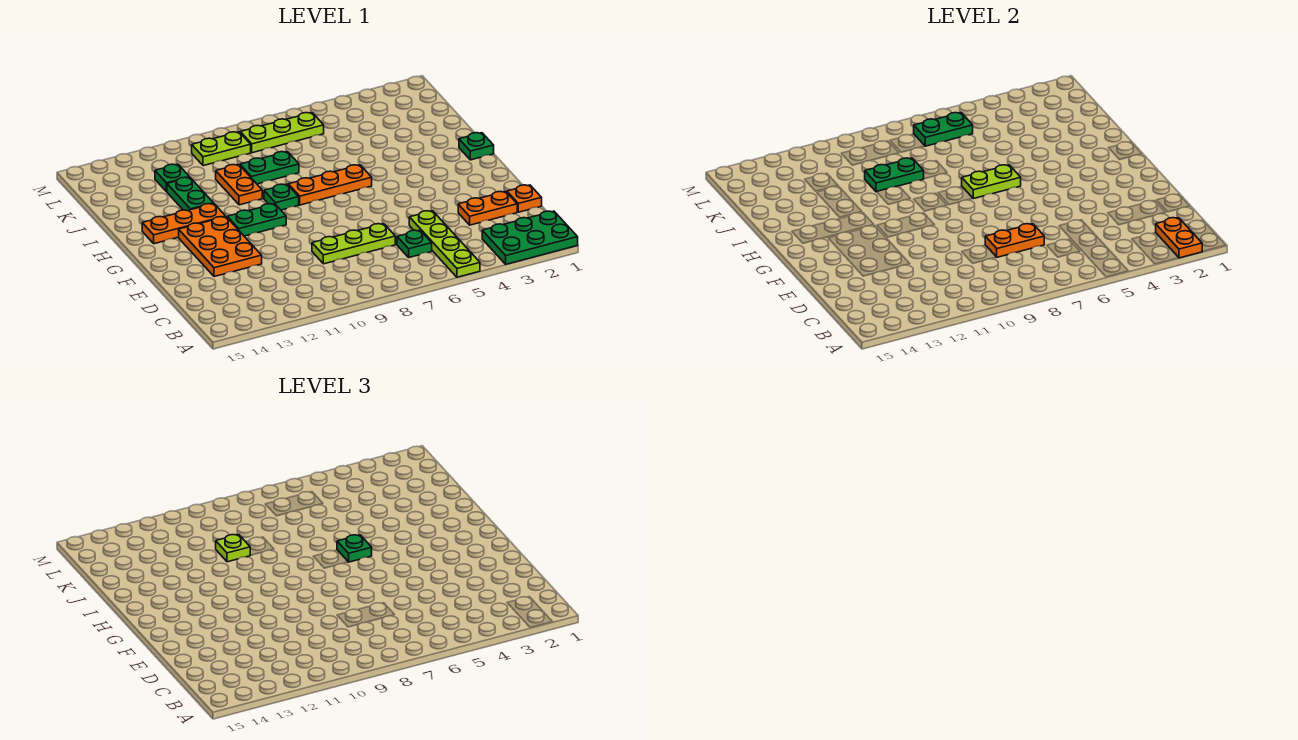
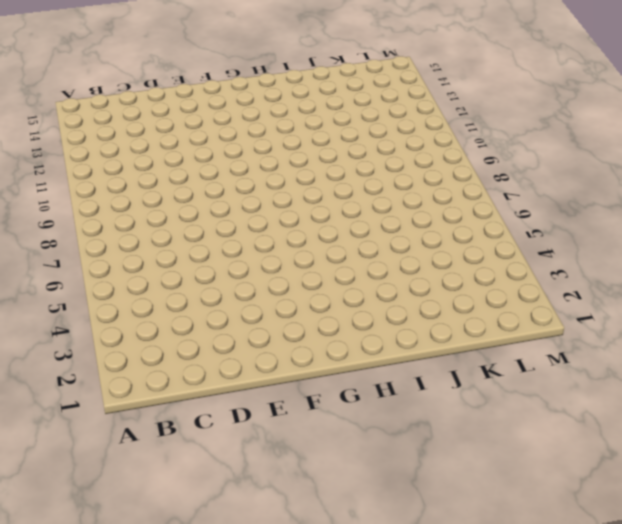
none -> green plate A1:B3 level 1
none -> lime plate A5:D5 level 1
none -> green plate C6 level 1

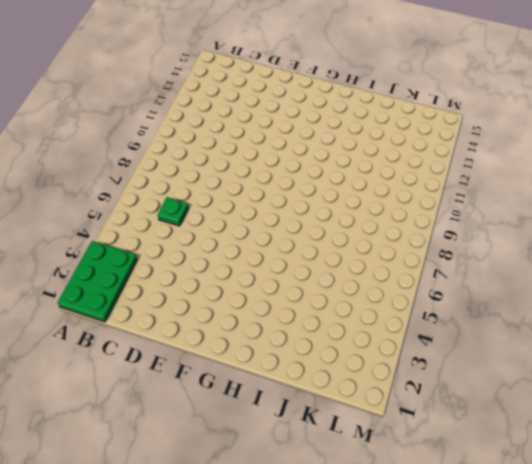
none -> lime plate A5:D5 level 1
none -> orange plate D1 level 1
none -> orange plate D2:D3 level 1

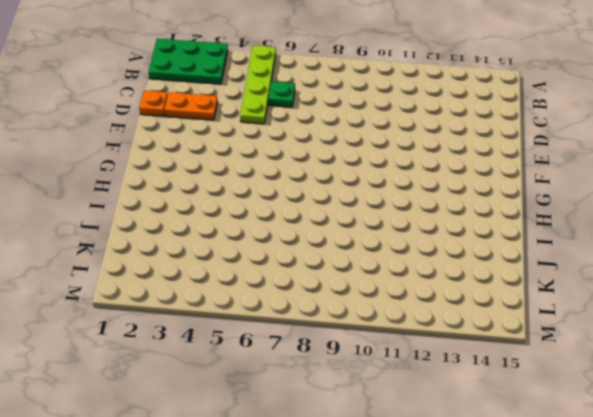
none -> lime plate D7:D9 level 1
none -> orange plate E12:G13 level 1
none -> green plate G10:G11 level 1

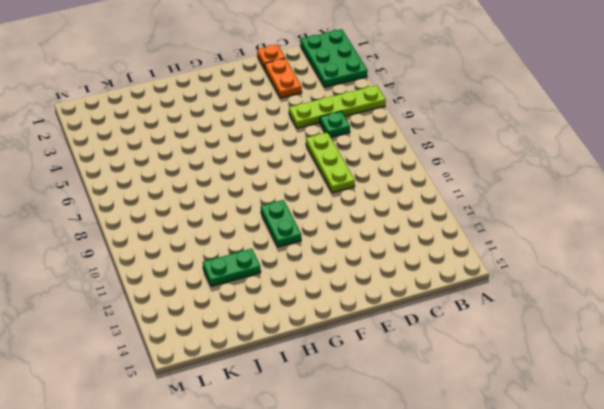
none -> orange plate E12:G13 level 1
none -> green plate H1 level 1
none -> orange plate H6:H8 level 1

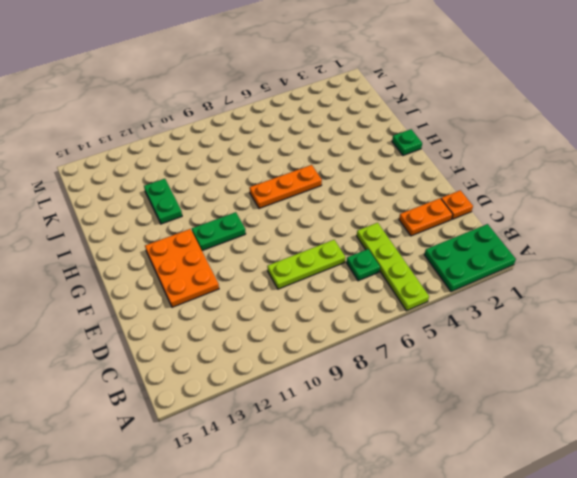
none -> green plate H9 level 1
none -> orange plate H12:H14 level 1
none -> orange plate I10:J10 level 1

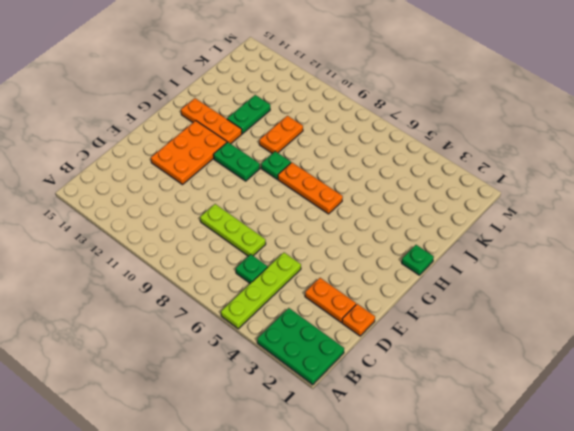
none -> green plate J8:J9 level 1
none -> green plate K12 level 1
none -> lime plate L6:L8 level 1

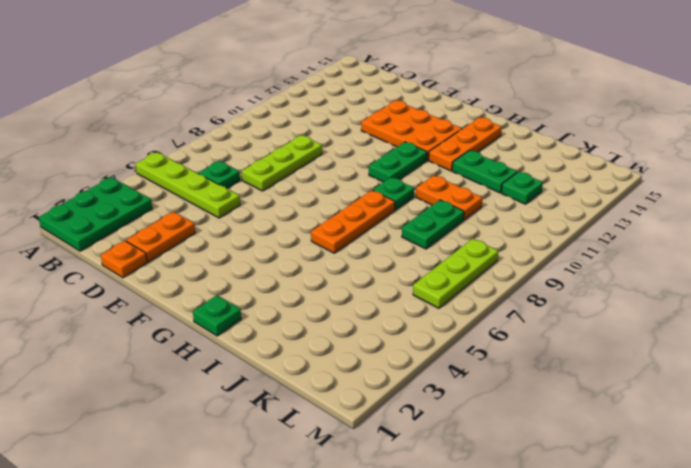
none -> lime plate L9:L10 level 1
none -> orange plate A2:B2 level 2
none -> orange plate D7:D8 level 2

